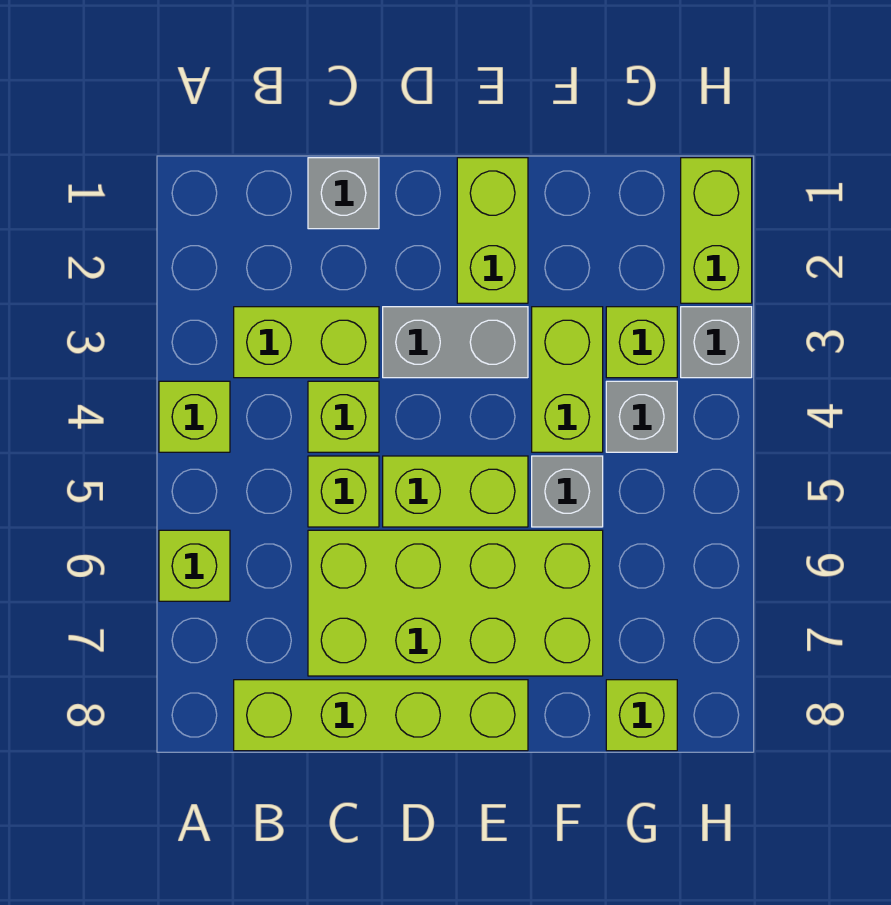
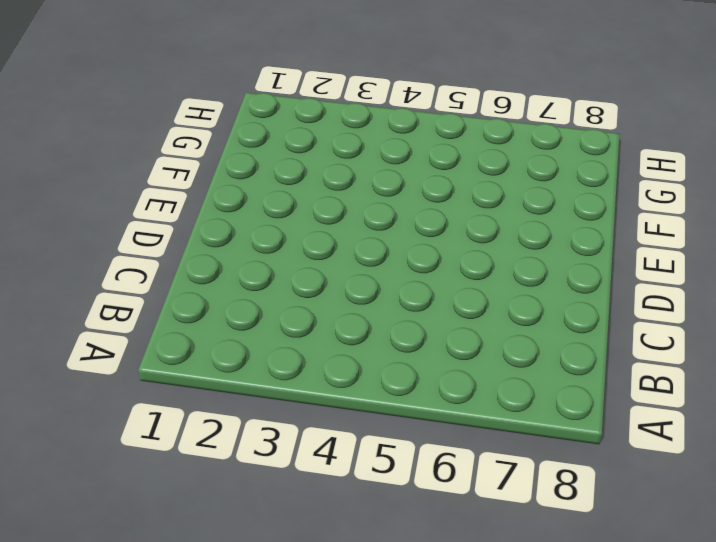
none -> lime brick A4 level 1
none -> lime brick A6 level 1
none -> lime brick B3:C3 level 1

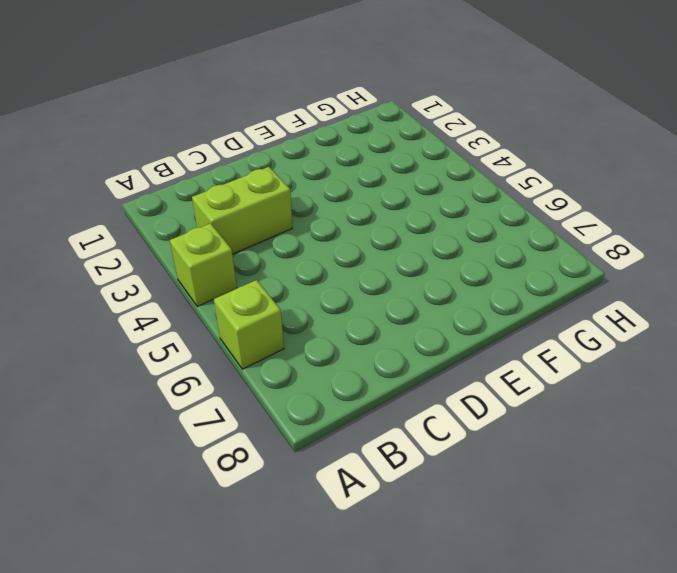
none -> lime brick B8:E8 level 1
none -> grey brick C1 level 1
none -> lime brick C4 level 1

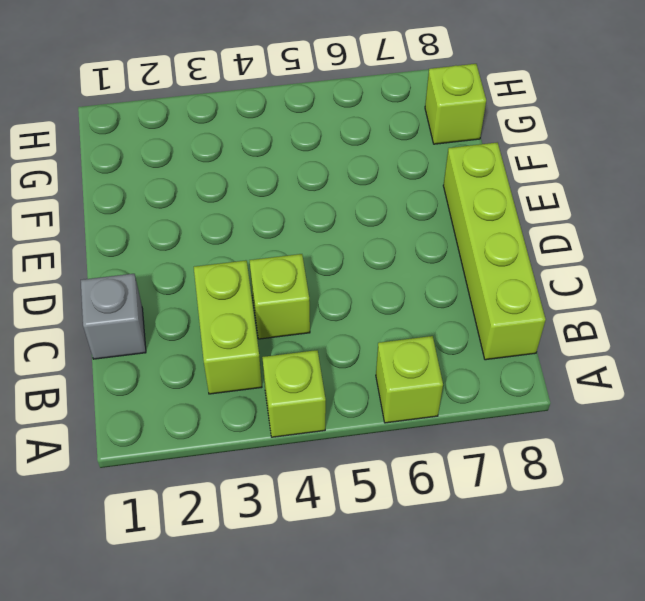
none -> lime brick C5 level 1
none -> lime brick C6:F7 level 1
none -> grey brick D3:E3 level 1

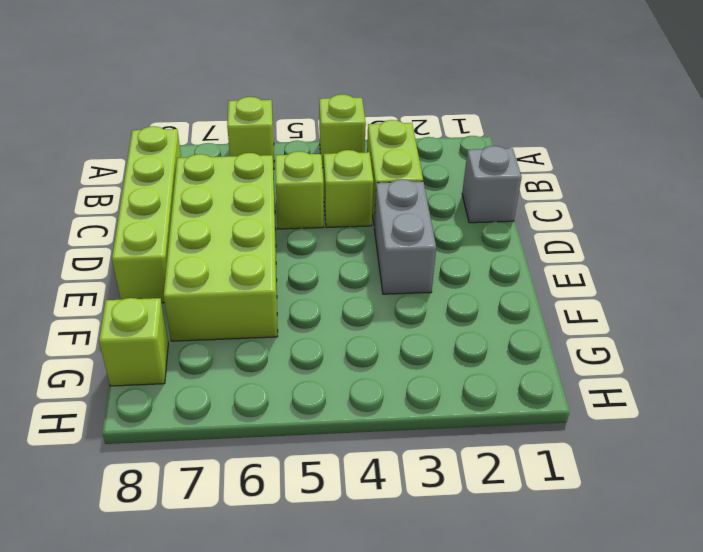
none -> lime brick D5:E5 level 1
none -> lime brick E1:E2 level 1
none -> lime brick F3:F4 level 1

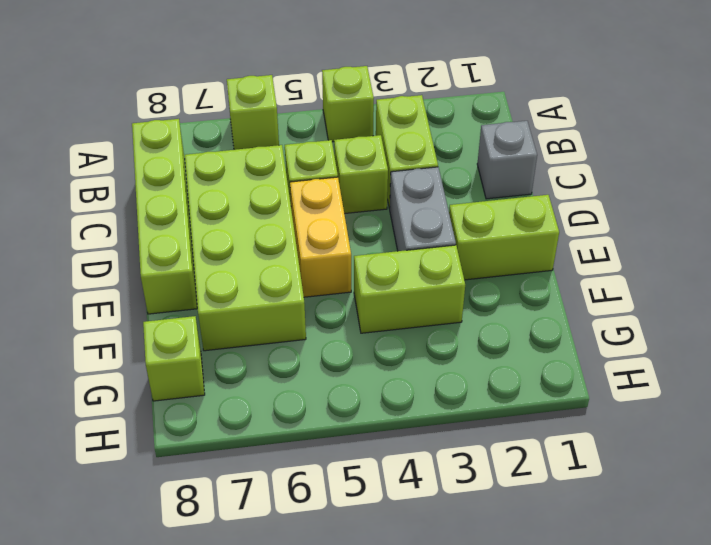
yellow brick D5:E5 level 1 -> lime brick D5:E5 level 1
none -> grey brick F5 level 1
none -> lime brick G3 level 1
none -> grey brick G4 level 1

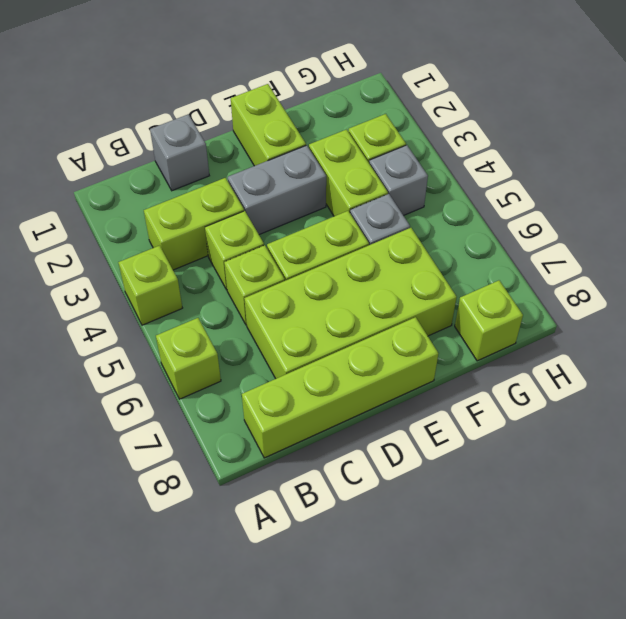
none -> lime brick H1:H2 level 1
none -> grey brick H3 level 1

